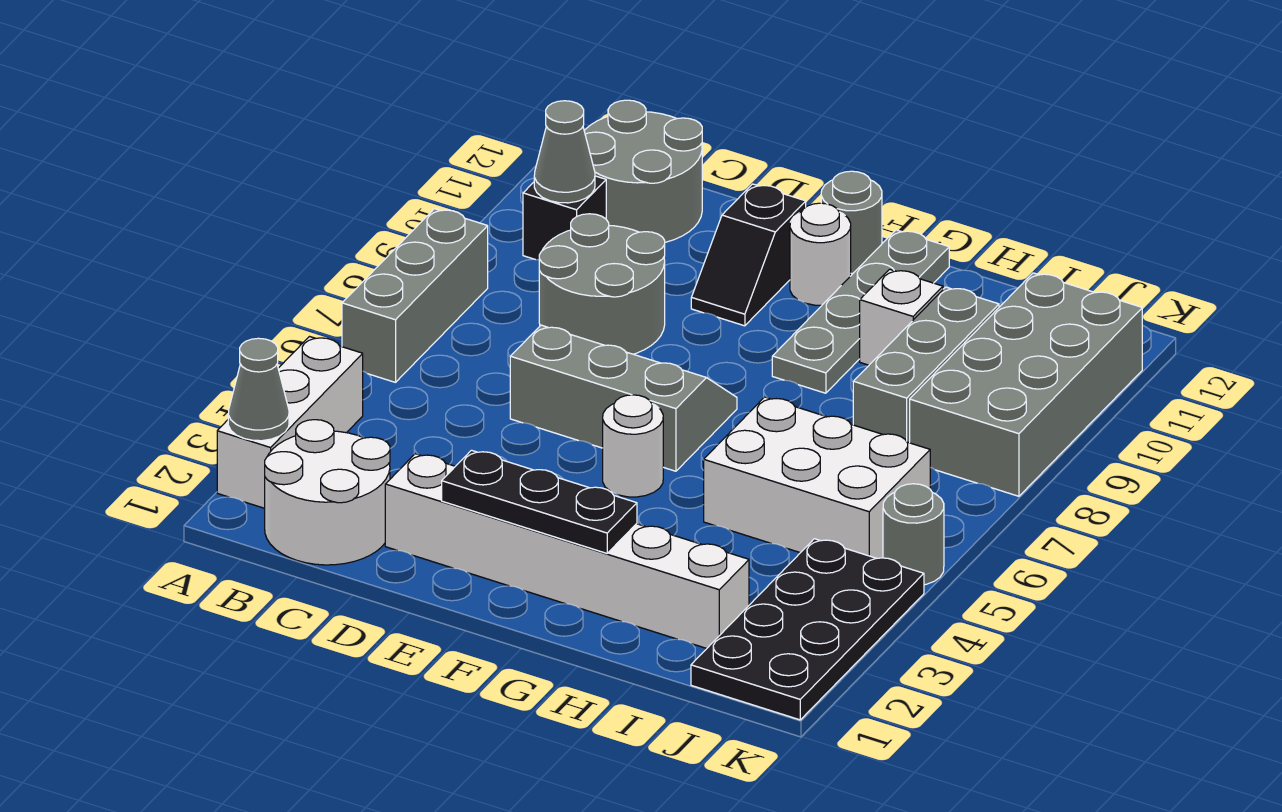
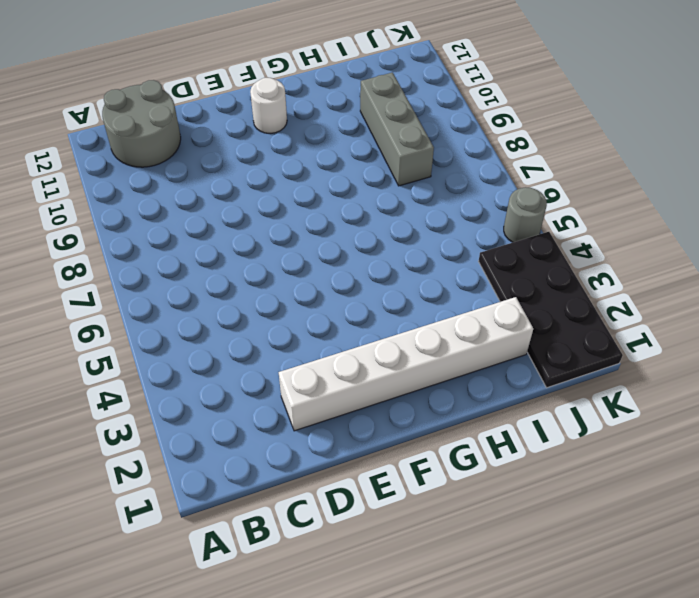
none -> white brick A2:A4 level 1
none -> grey brick A6:A8 level 1
none -> white round brick B1:C2 level 1

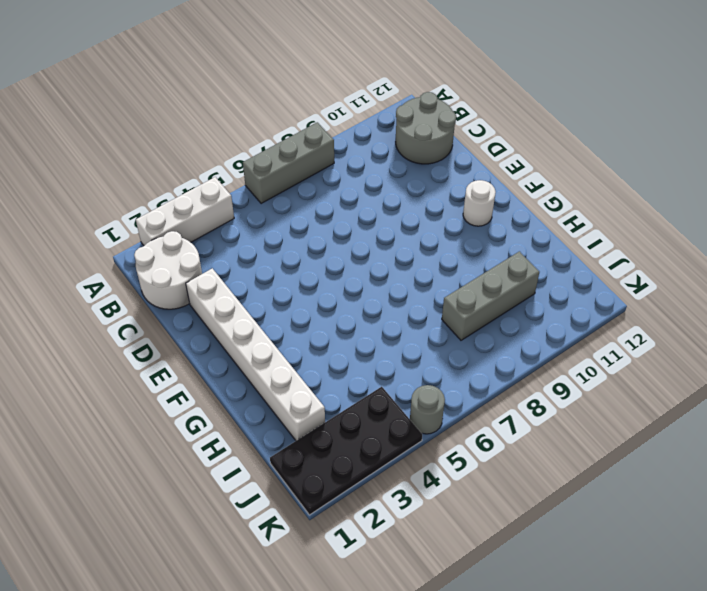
none -> black brick B10 level 1
none -> grey round brick C8:D9 level 1
none -> grey slope D6:F7 level 1 top 6

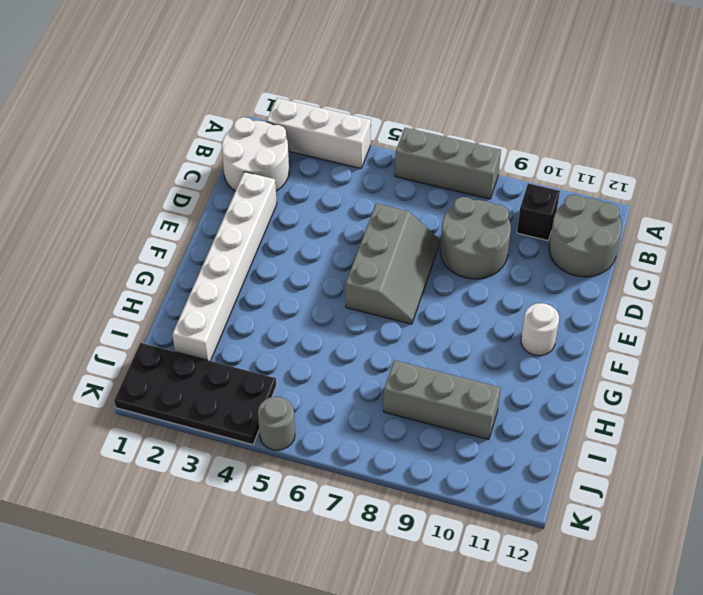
none -> black slope E10:E11 level 1 top 11
none -> white round brick F5 level 1
none -> grey round brick F12 level 1

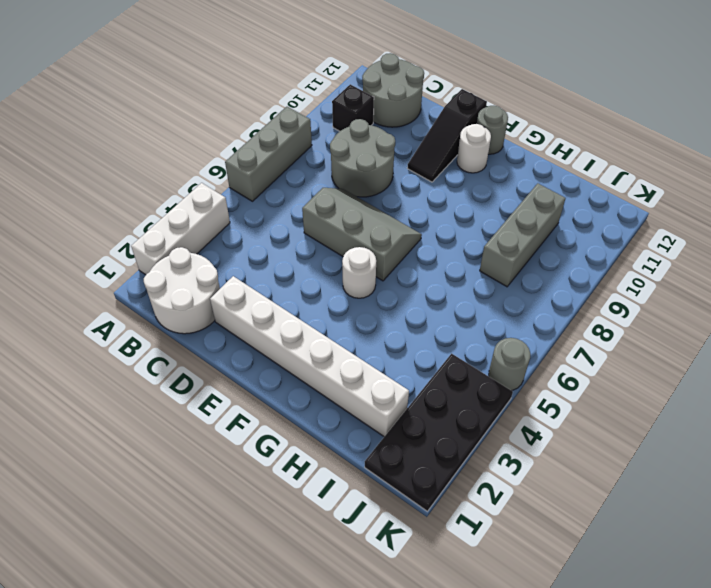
black slope E10:E12 level 1 top 12 -> black slope E10:E11 level 1 top 11
none -> grey plate G9:G12 level 1
none -> white brick H5:J6 level 1
none -> white brick H10 level 1

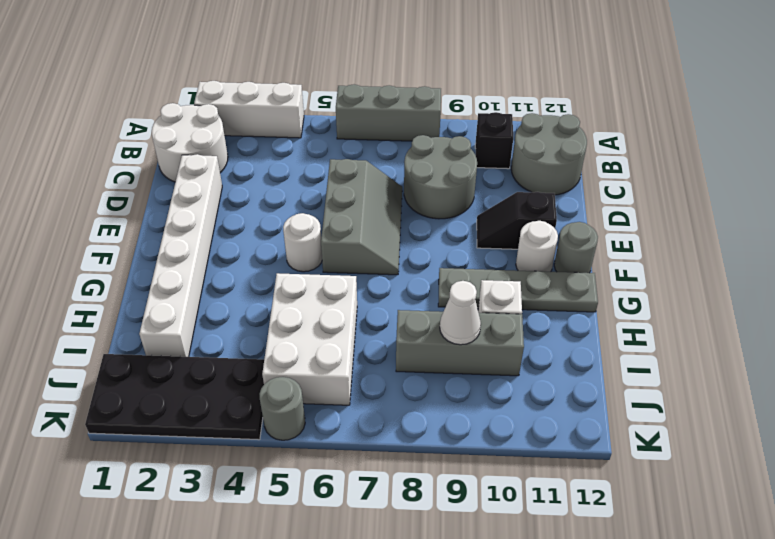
white cone I9 level 2 -> none
none -> grey brick J8:K11 level 1
none -> grey cone A2 level 2
none -> grey cone B10 level 2

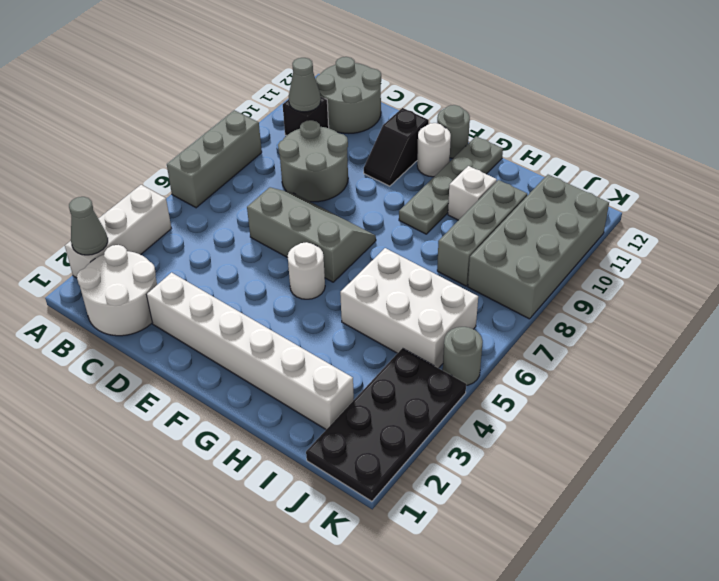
none -> black plate E2:G2 level 2

